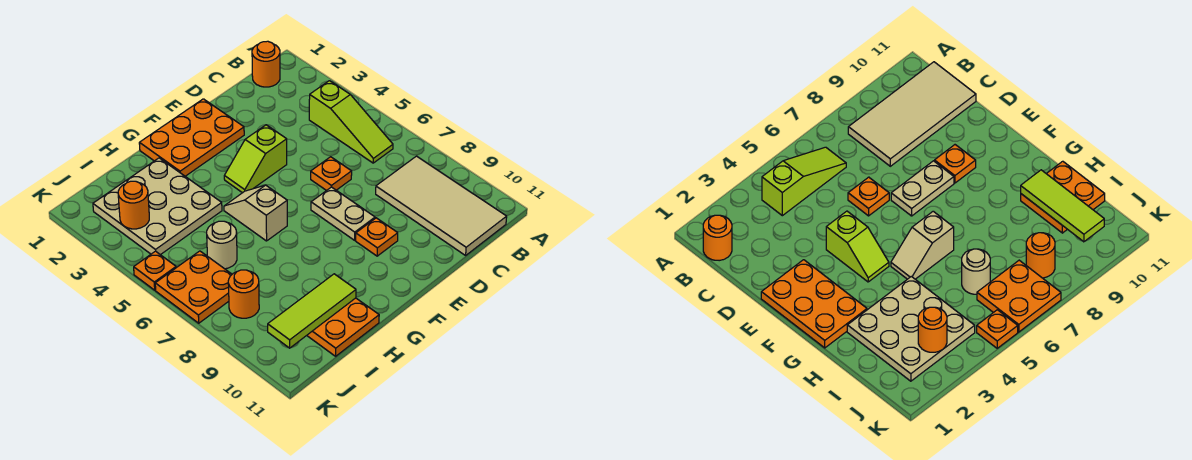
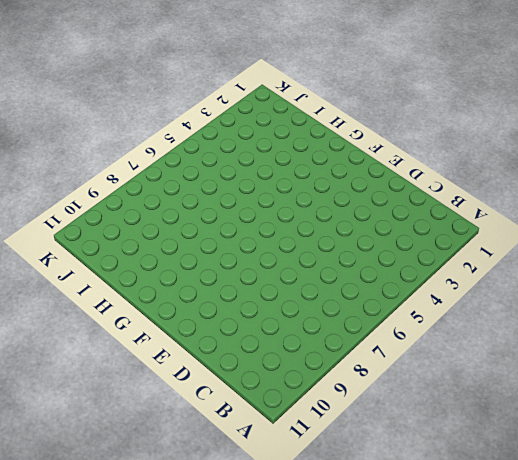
none -> orange round brick B1 level 1
none -> lime slope B4:B6 level 1 top 4
none -> tan tile B8:C11 level 1

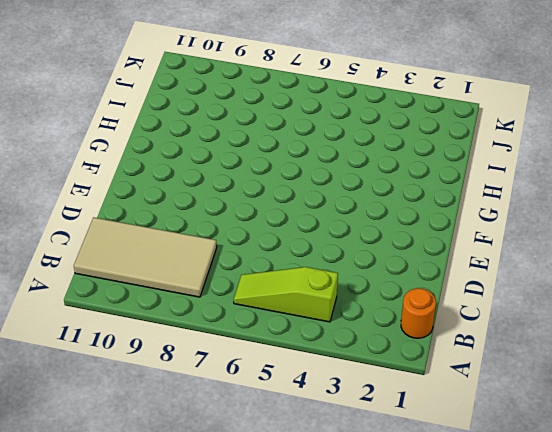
none -> orange plate D6 level 1
none -> orange plate E1:G2 level 1
none -> lime slope E4:F4 level 1 top E

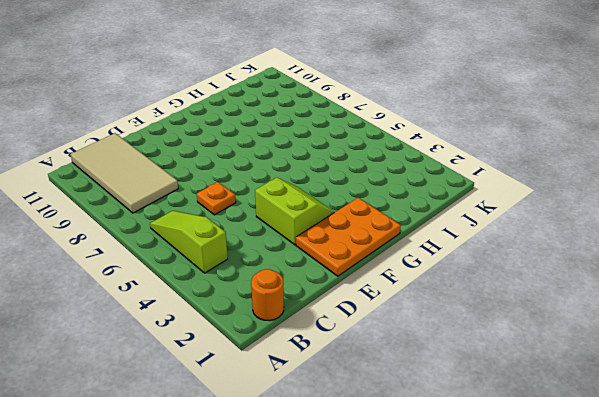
lime slope E3:F4 level 1 top E -> lime slope E4:F4 level 1 top E
none -> tan plate E7:E8 level 1
none -> orange plate E9 level 1
none -> tan slope G5:G6 level 1 top 6

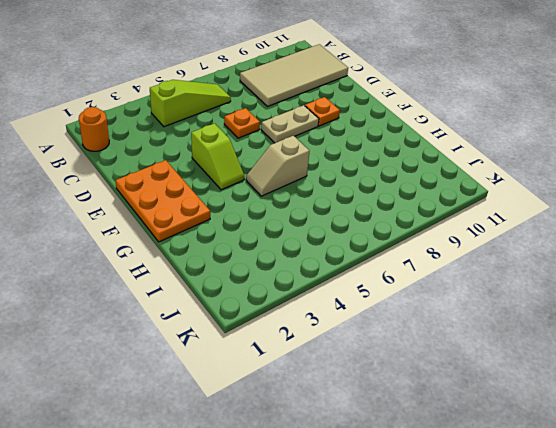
none -> tan plate H2:J4 level 1
none -> orange plate H10:I11 level 1
none -> tan round brick I6 level 1

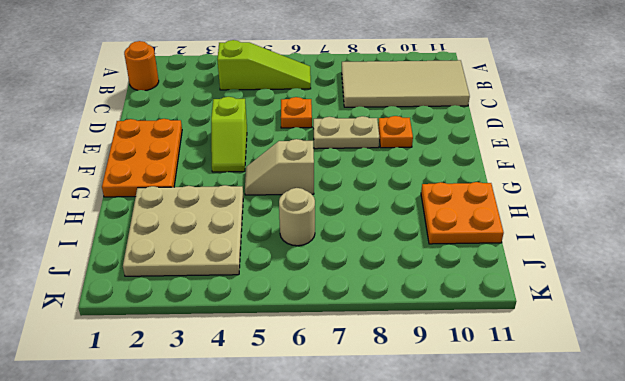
none -> orange plate J6:K7 level 1
none -> orange round brick J8 level 1
none -> orange plate K5 level 1

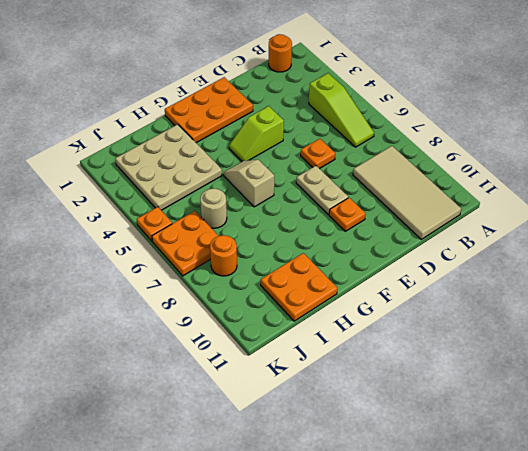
none -> lime tile H10:J10 level 2
none -> orange round brick J3 level 2

